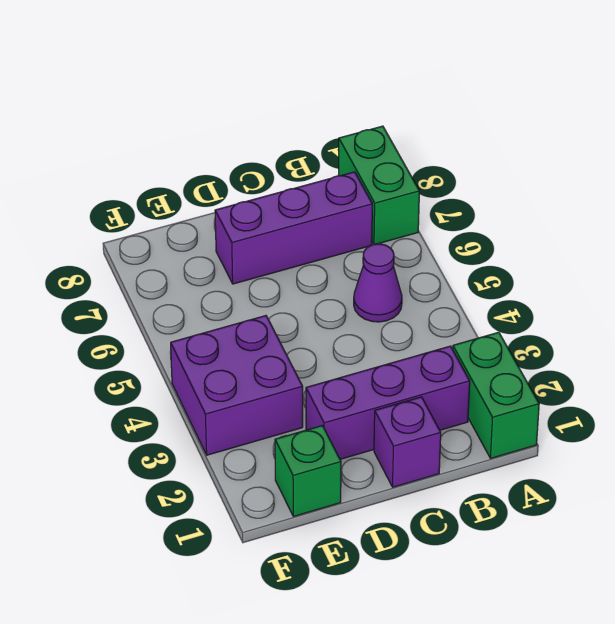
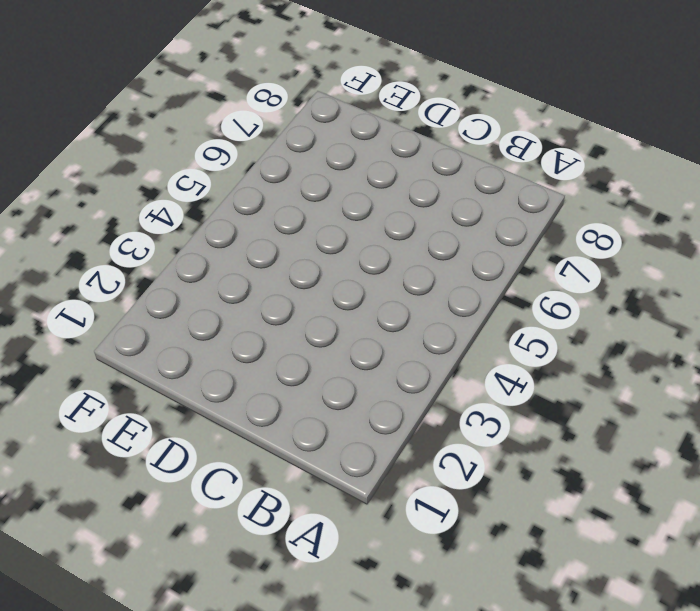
none -> green brick A1:A2 level 1
none -> green brick A7:A8 level 1

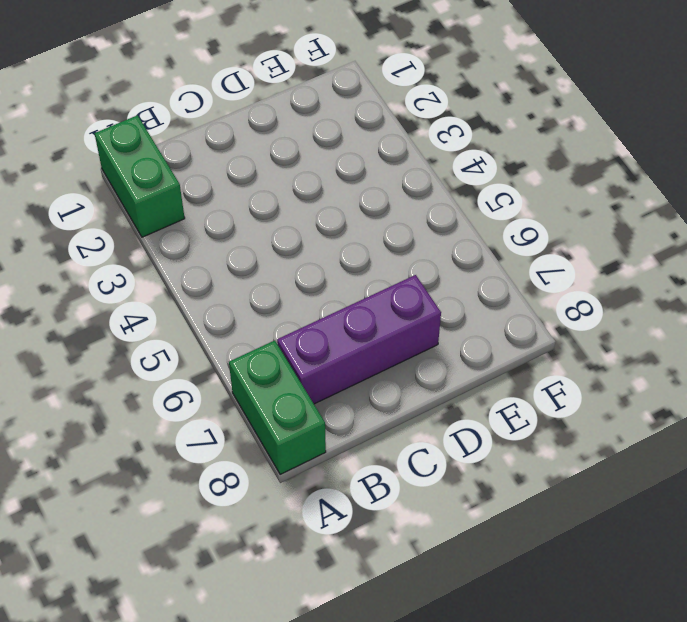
none -> purple brick B2:D2 level 1
none -> purple cone B5 level 1

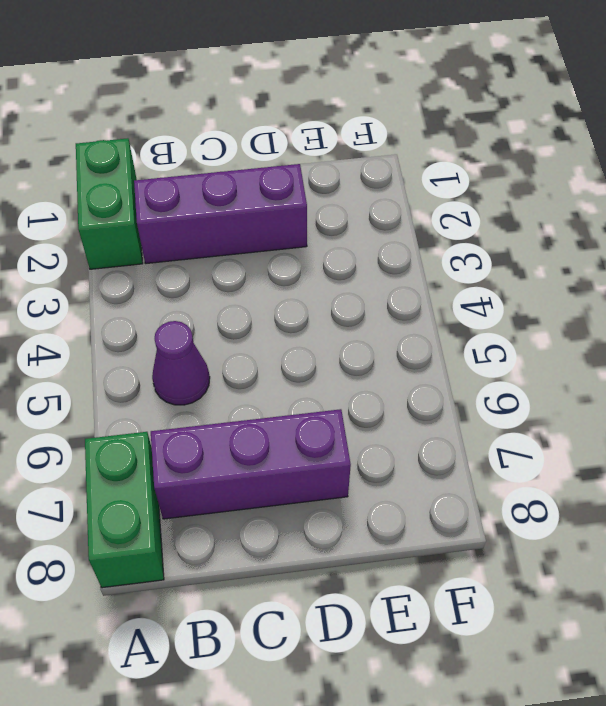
none -> purple brick C1 level 1
none -> green brick E1 level 1

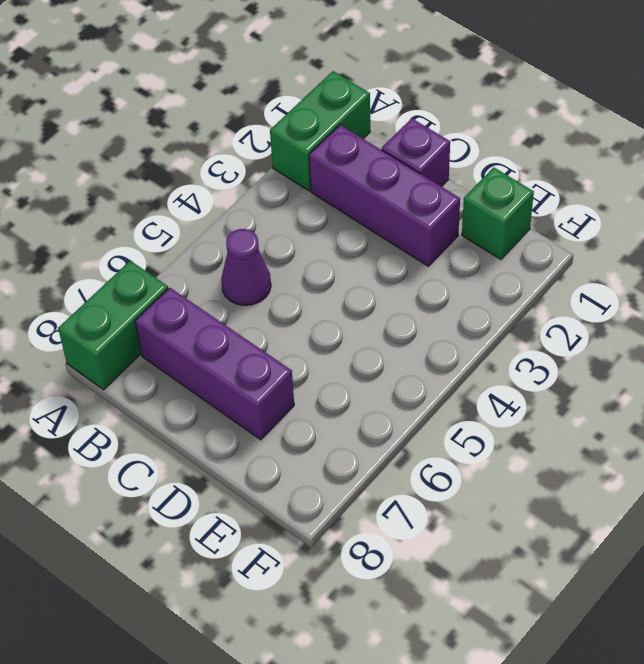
none -> purple brick E3:F4 level 1

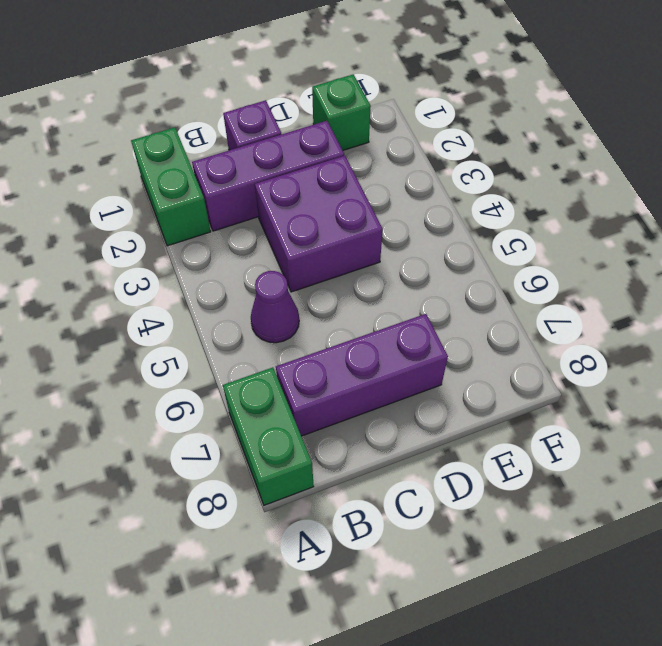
purple brick C3:D4 level 1 -> purple brick E3:F4 level 1

